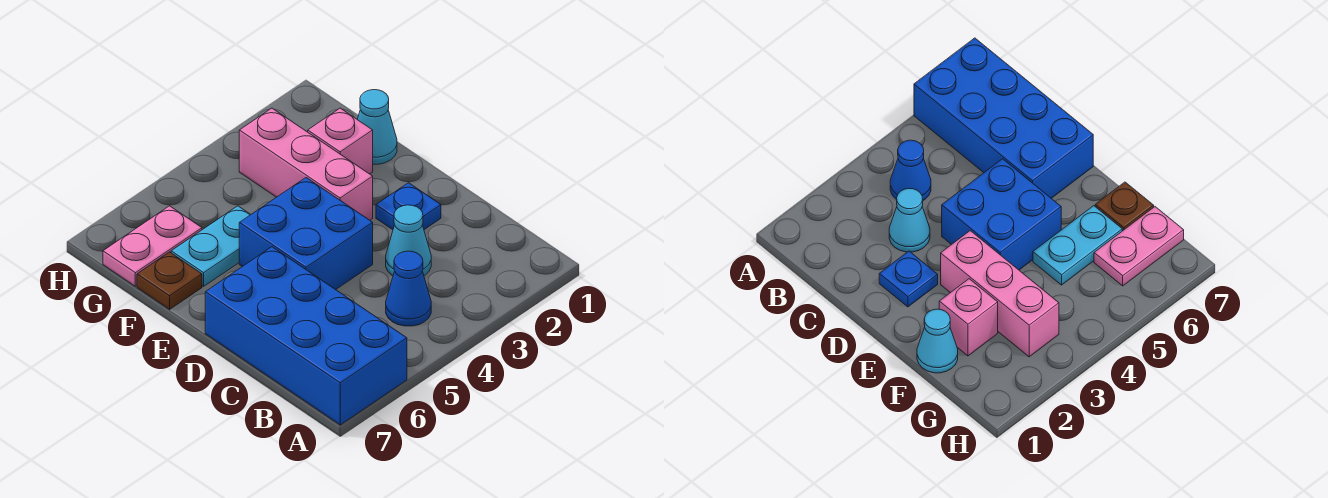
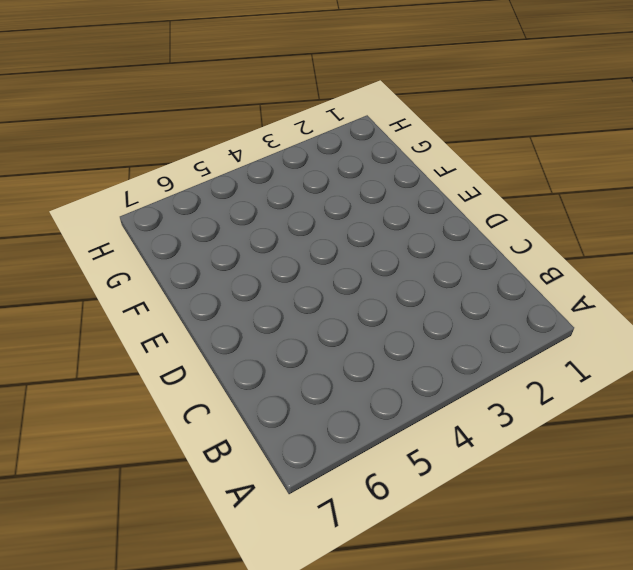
none -> blue brick A6:D7 level 1
none -> blue cone B4 level 1

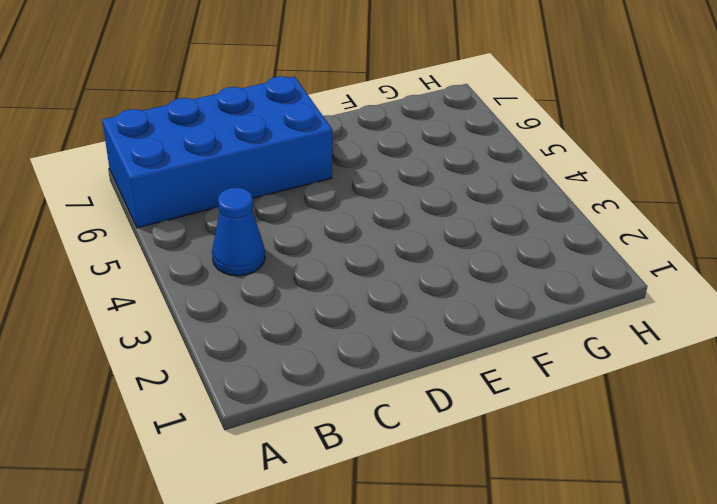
none -> cyan cone C3 level 1
none -> blue plate D2 level 1

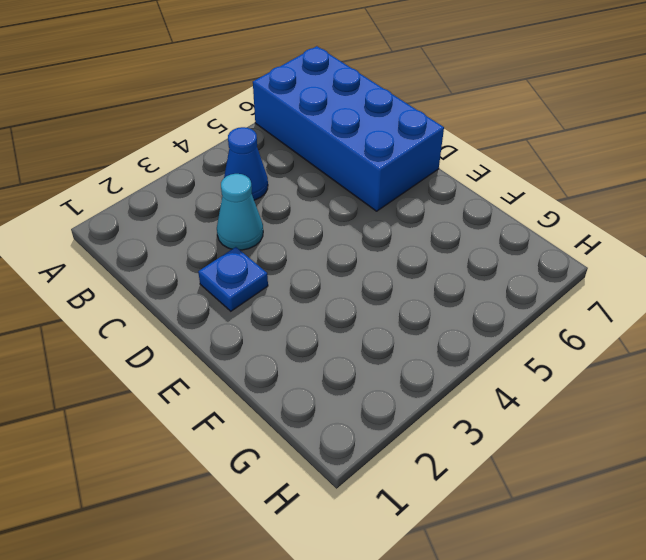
none -> blue brick D4:E5 level 1
none -> pink brick E3:G3 level 1

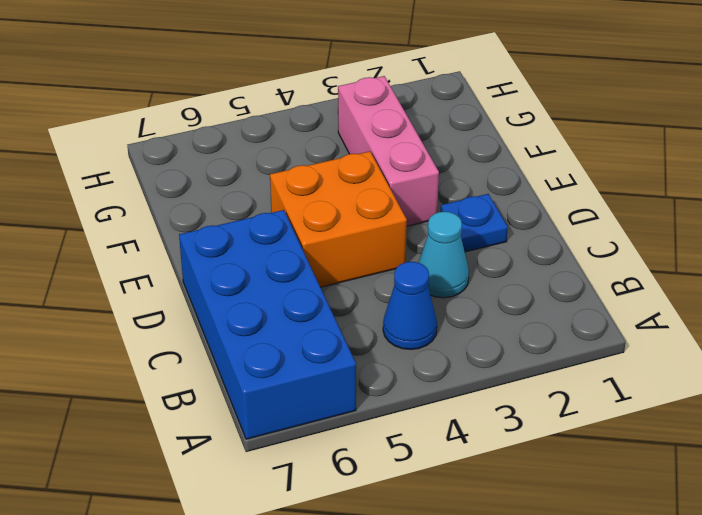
orange brick D4:E5 level 1 -> blue brick D4:E5 level 1
none -> cyan cone F1 level 1
none -> pink brick F2 level 1

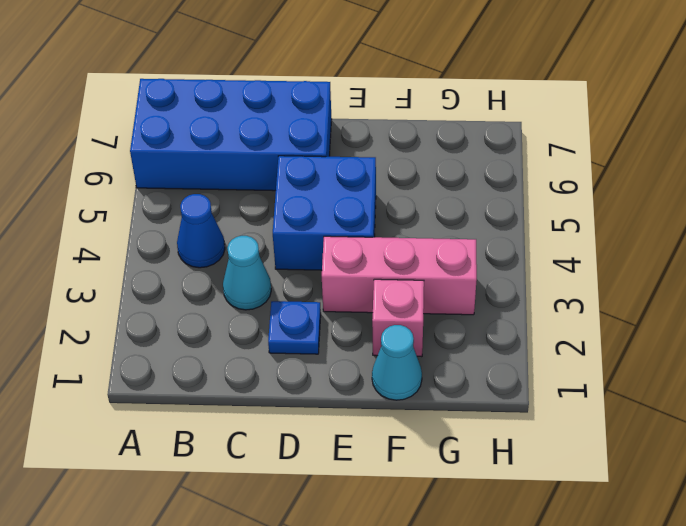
none -> cyan plate F5:F6 level 1
none -> brown plate F7 level 1

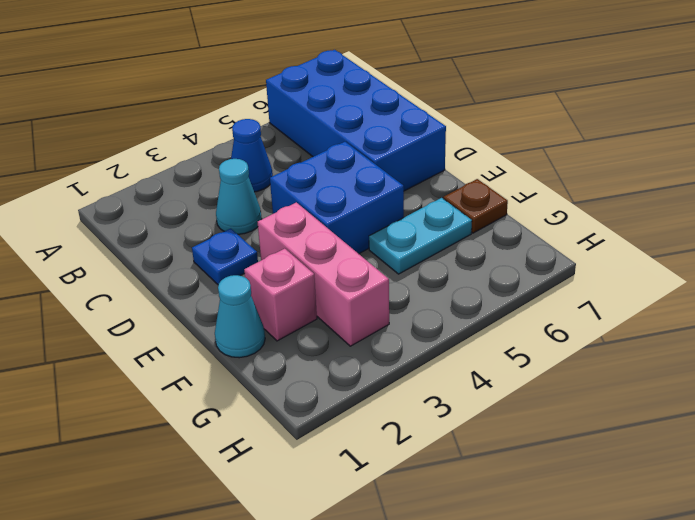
none -> pink plate G6:G7 level 1

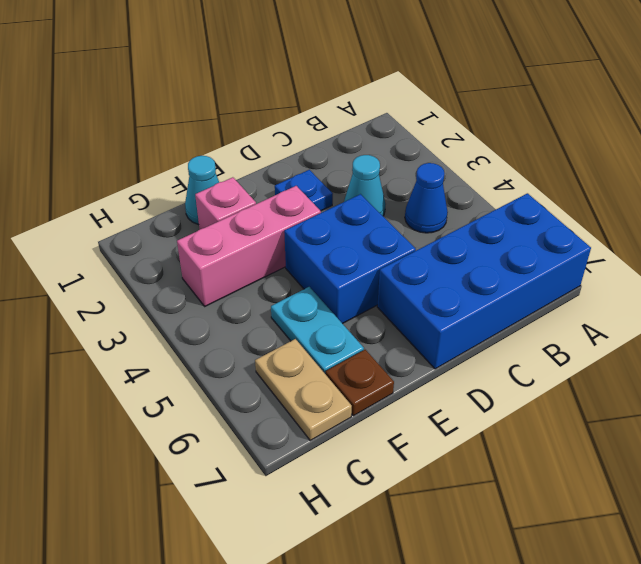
tan plate G6:G7 level 1 -> pink plate G6:G7 level 1

